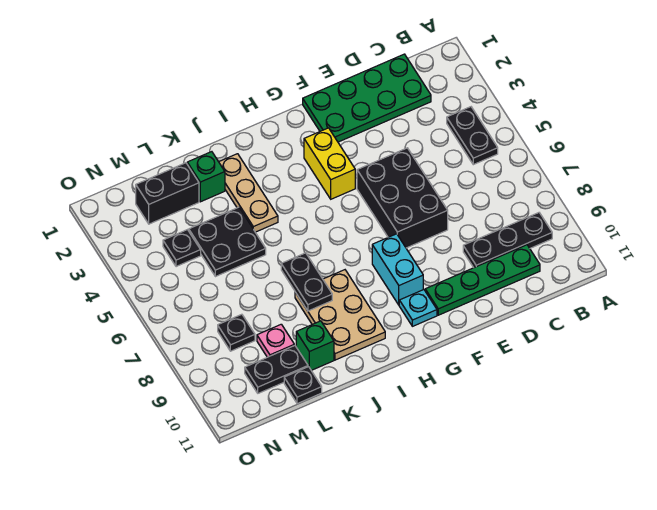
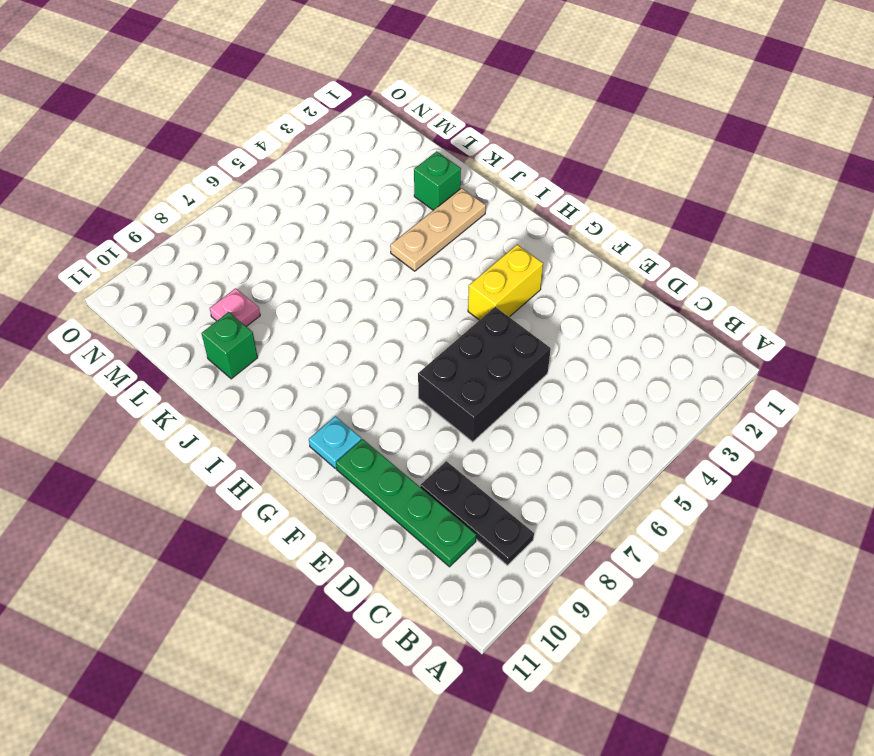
none -> black plate B4:B5 level 1
none -> green plate C1:F2 level 1
none -> cyan brick G8:G9 level 1

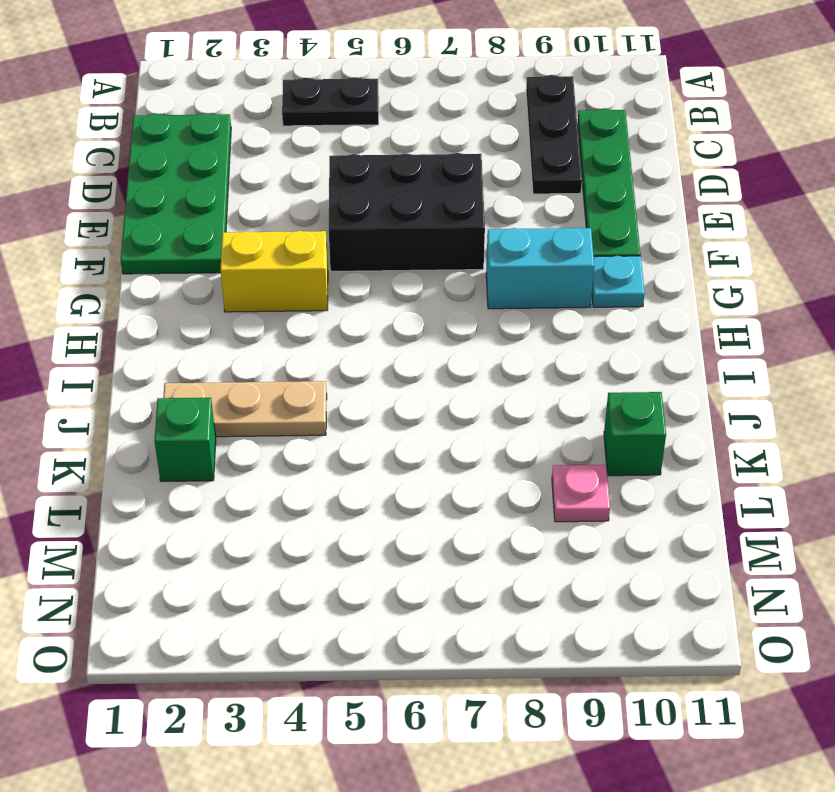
none -> tan plate I8:J10 level 1
none -> black plate K4:L5 level 1
none -> black brick L2:M2 level 1

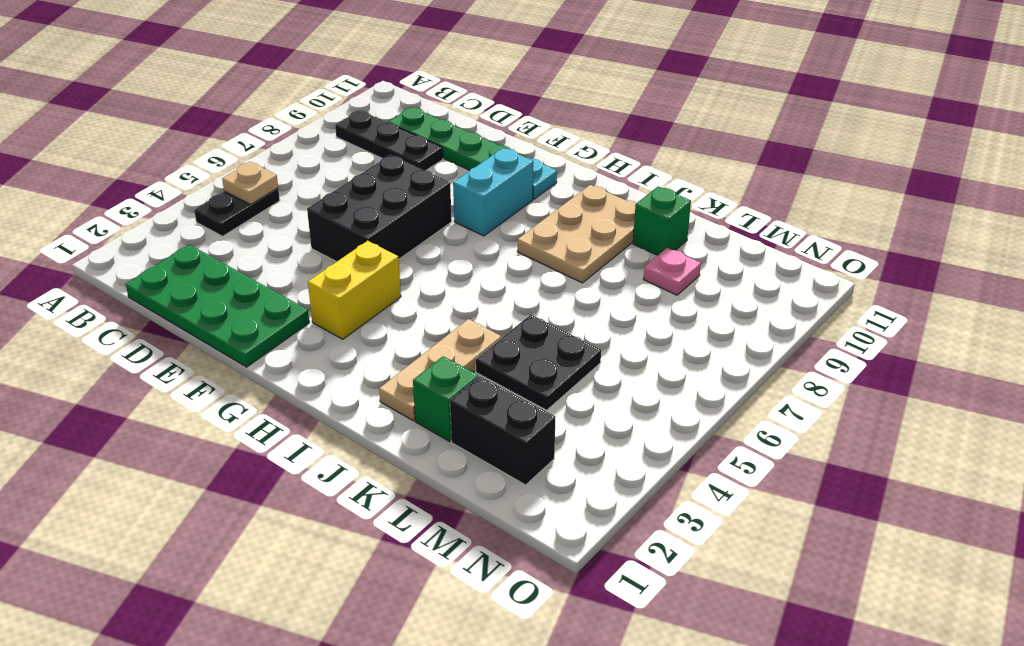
tan plate B5 level 2 -> none
none -> black plate L10:M10 level 1
none -> black plate L11 level 1
none -> black plate M4 level 1

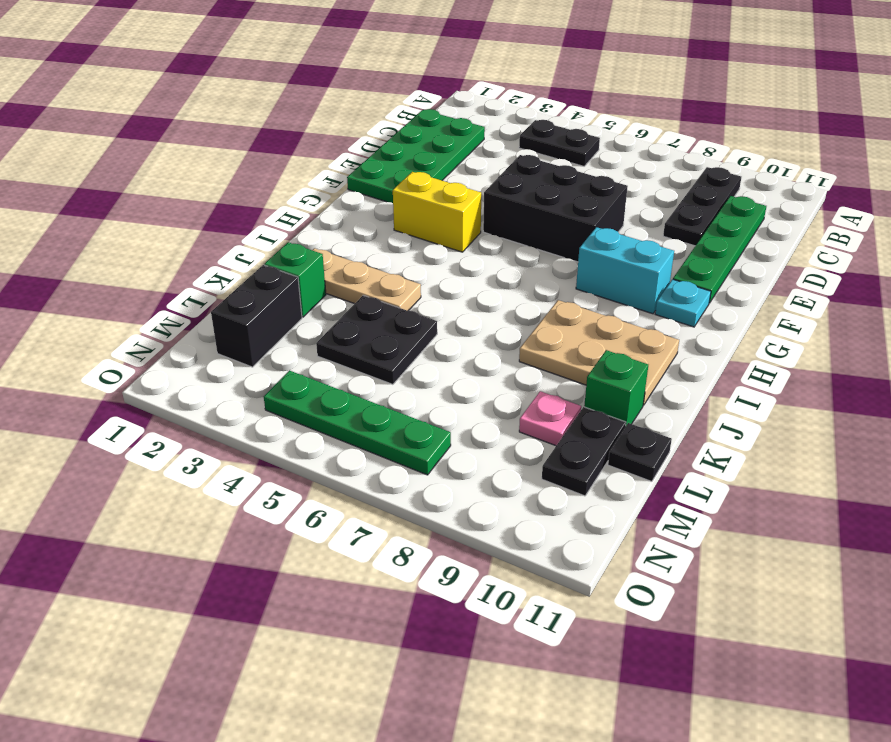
green plate N4:N7 level 1 -> none
none -> black plate M4 level 1
none -> black plate M8 level 1
none -> black plate J7:J8 level 2

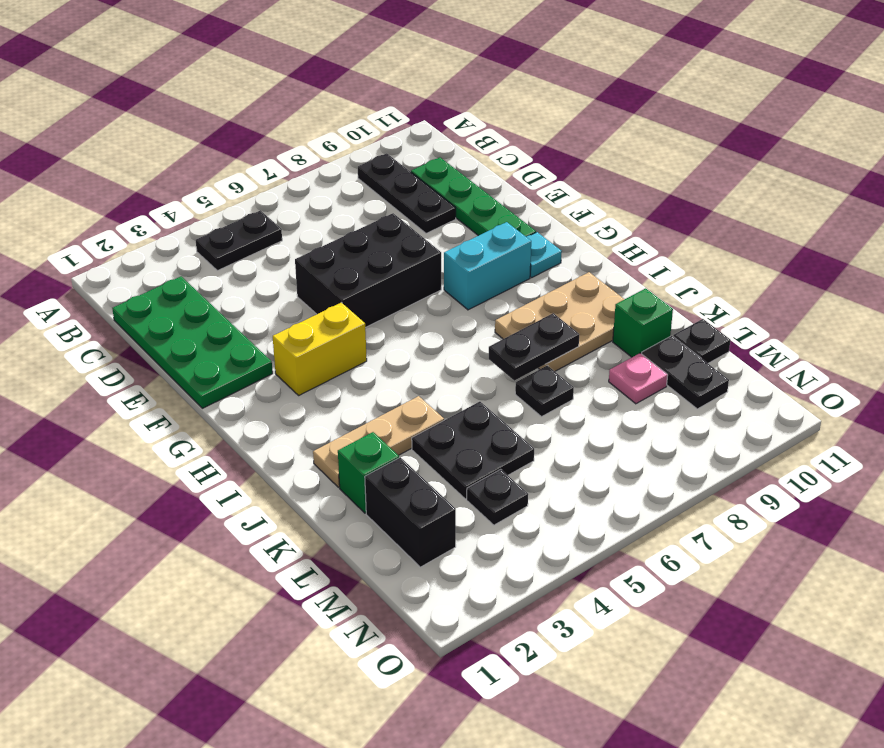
black plate K7 level 1 -> black plate M8 level 1

